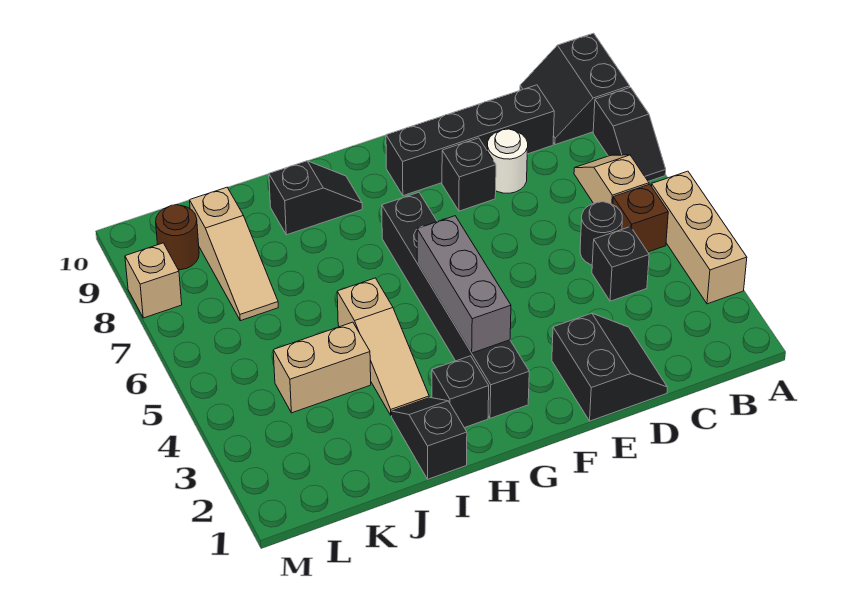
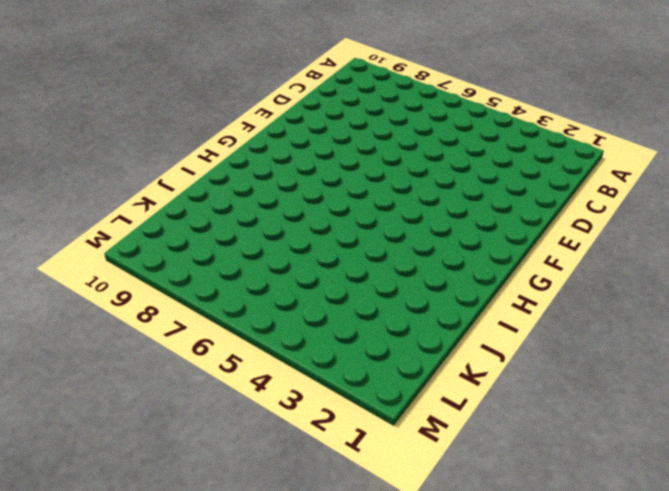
none -> tan brick A3:A5 level 1
none -> black slope A7:A8 level 1 top 8
none -> black slope A9:B10 level 1 top A

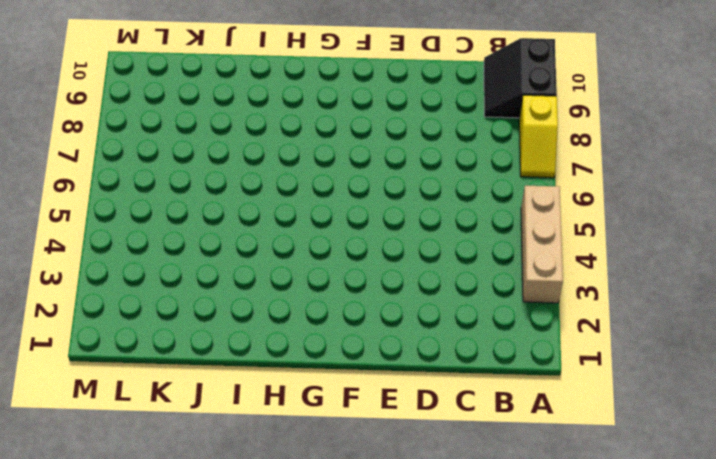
yellow slope A7:A8 level 1 top 8 -> black slope A7:A8 level 1 top 8
none -> brown brick B5 level 1
none -> tan slope B6:B7 level 1 top 6
none -> black brick C4 level 1

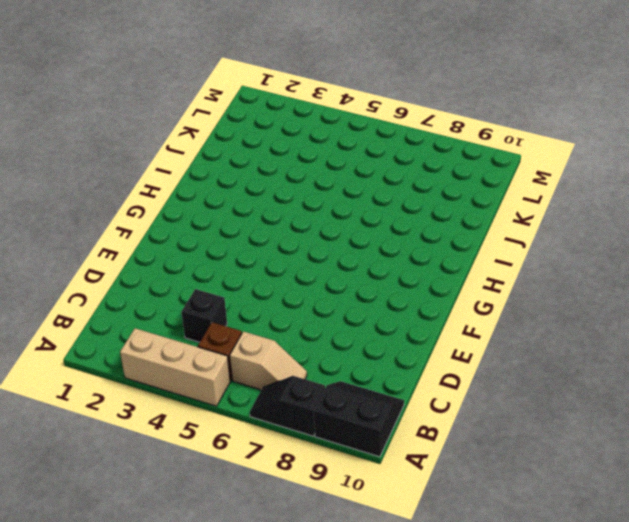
none -> black round brick C5 level 1
none -> black brick C9:F9 level 1
none -> black slope D1:E2 level 1 top E

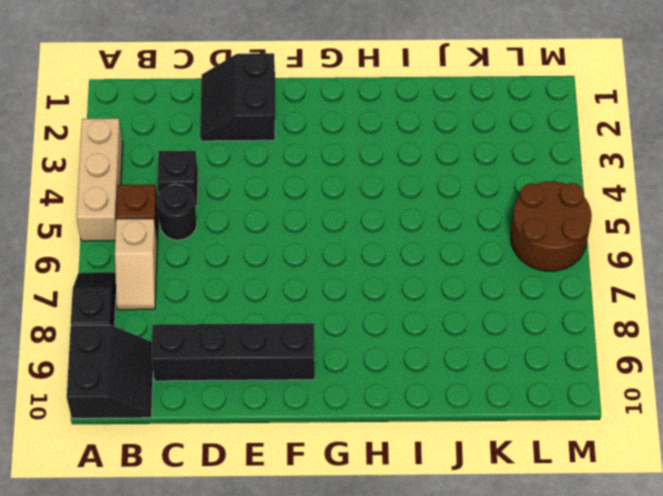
brown round brick L5:M6 level 1 -> none
none -> white round brick D8 level 1
none -> black brick E8 level 1
none -> black brick G2:G7 level 1

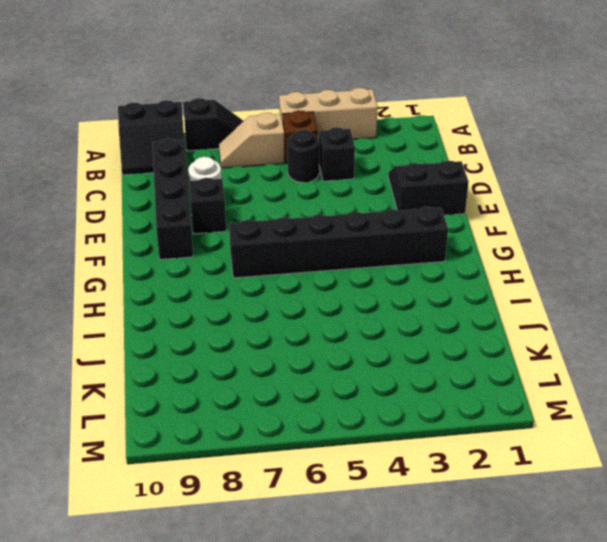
none -> black brick H2 level 1
none -> black slope H9:I9 level 1 top I
none -> black slope I1:I2 level 1 top 1

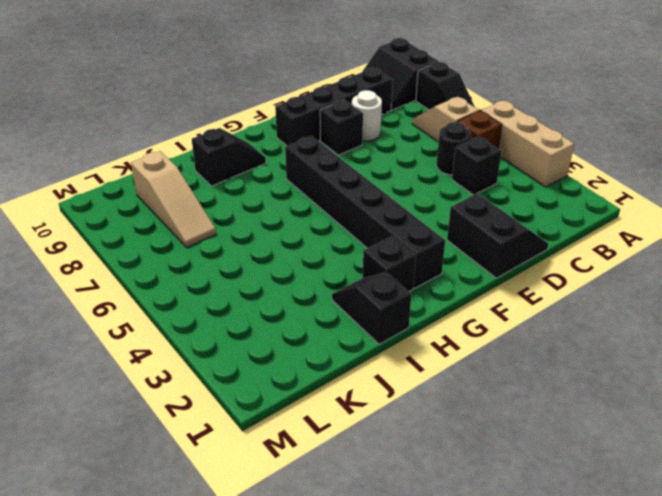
none -> tan slope I3:I5 level 1 top 5
none -> tan brick J4:K4 level 1
none -> brown round brick L9 level 1

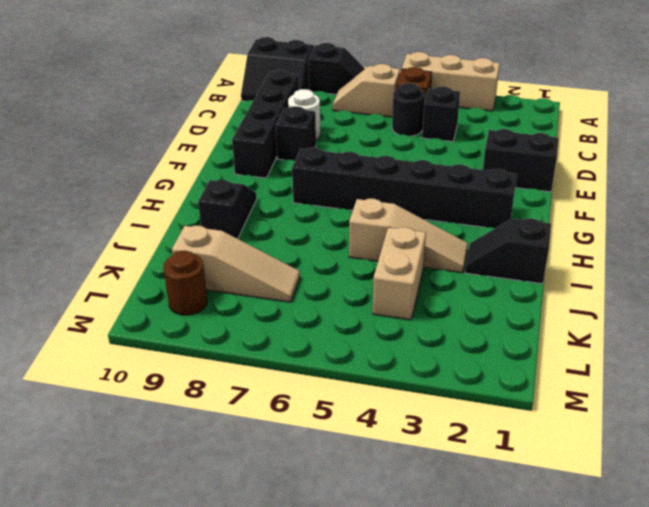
none -> black brick H2 level 1
none -> tan brick M8 level 1
none -> grey brick G3:G5 level 2

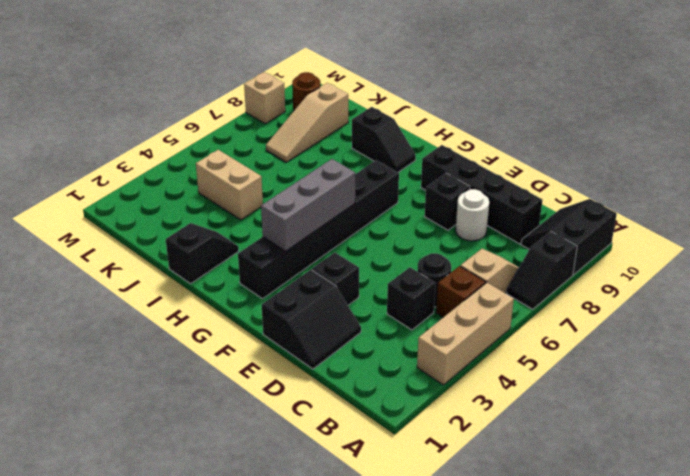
black brick E3 level 1 -> black brick H2 level 1
none -> tan slope I3:I5 level 1 top 5

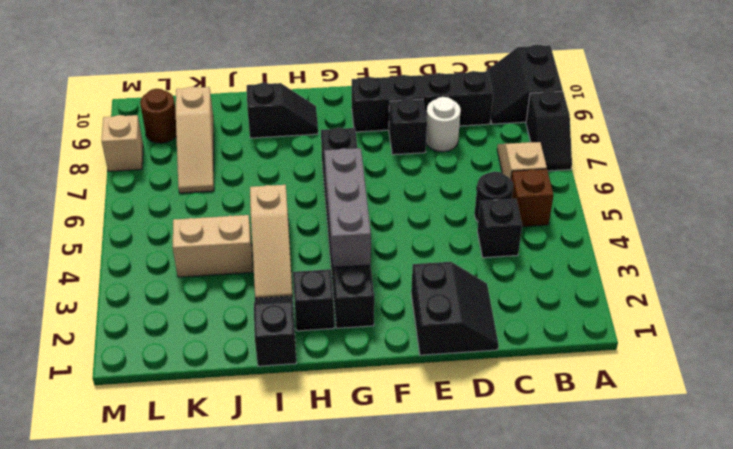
none -> tan brick A3:A5 level 1

